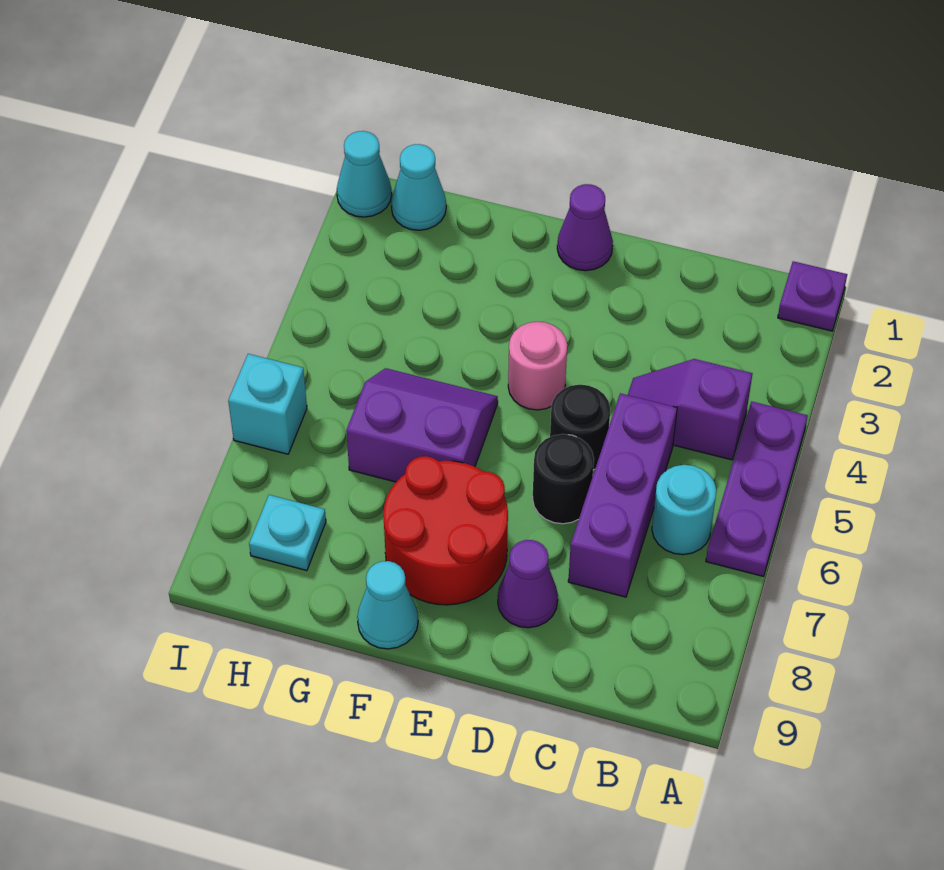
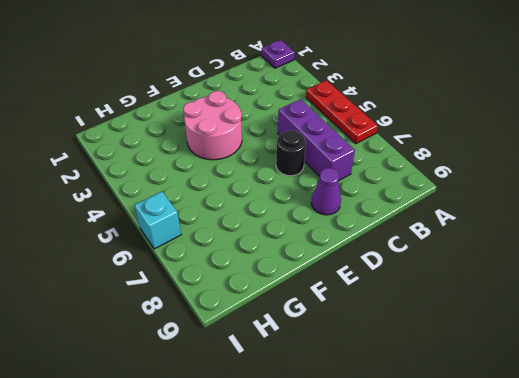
red plate A4:A6 level 1 -> purple plate A4:A6 level 1
pink round brick E3:F4 level 1 -> pink round brick E4 level 1
none -> purple slope B4:C4 level 1 top B
none -> cyan round brick B6 level 1
none -> black round brick D5 level 1

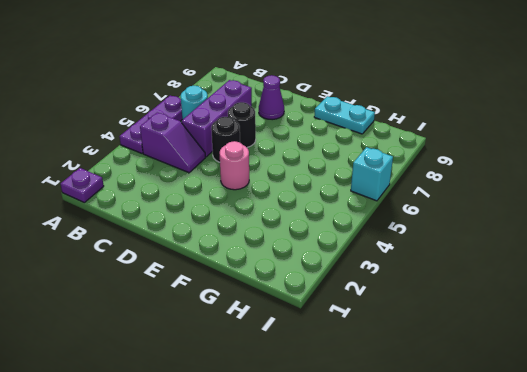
cyan plate F9:G9 level 1 -> cyan cone F9 level 1
none -> purple cone E1 level 1
none -> red round brick E7:F8 level 1
none -> purple slope F5:G6 level 1 top 6

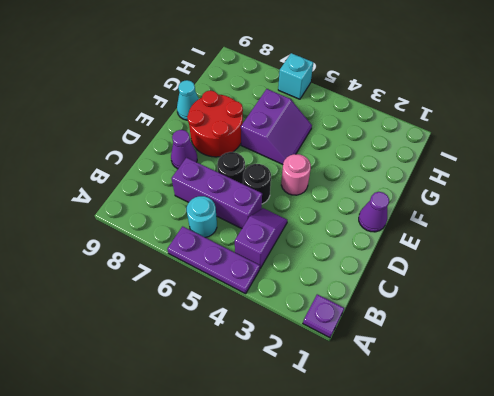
none -> cyan cone H1 level 1
none -> cyan plate H8 level 1
none -> cyan cone I1 level 1

